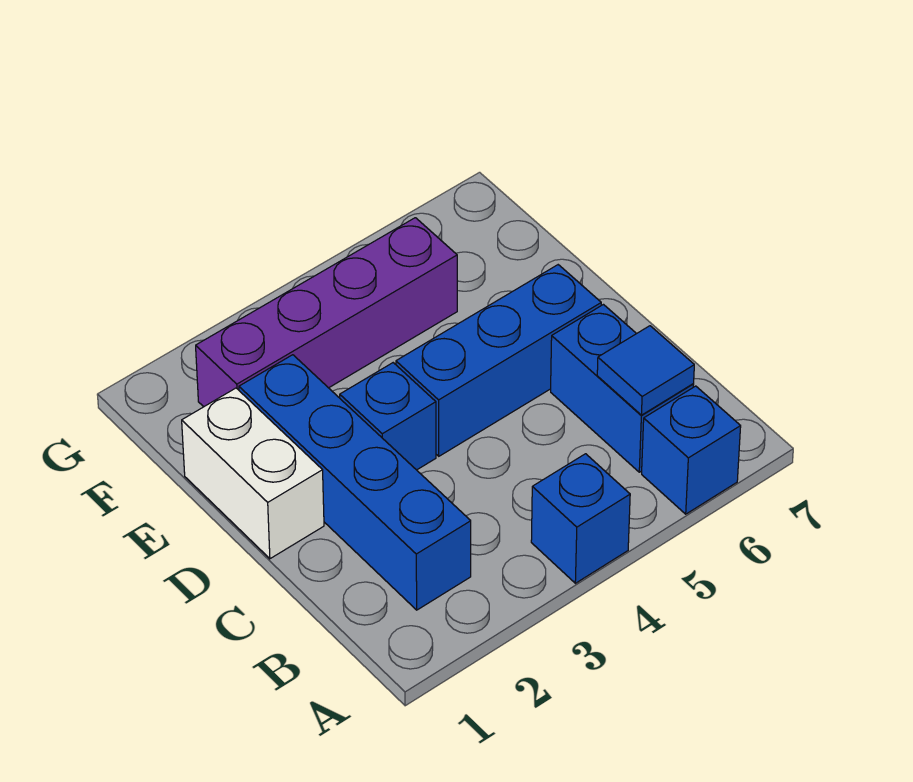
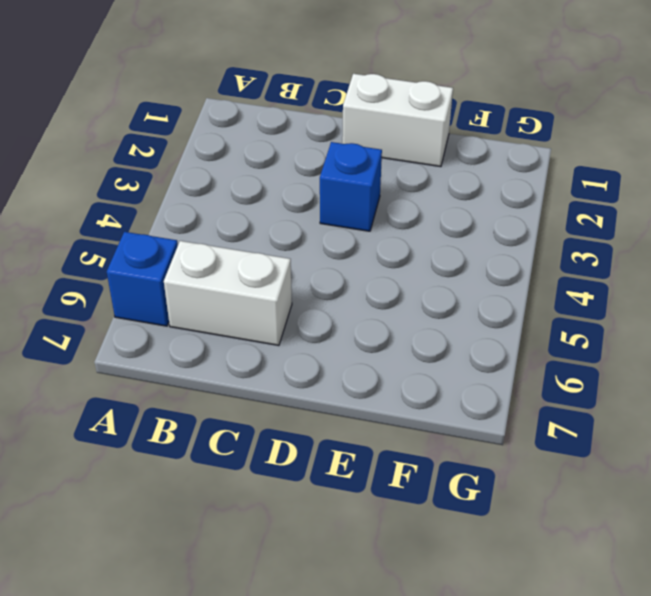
white brick B6:C6 level 1 -> blue brick B6:C6 level 1
none -> blue brick A4 level 1
none -> blue brick B2:E2 level 1

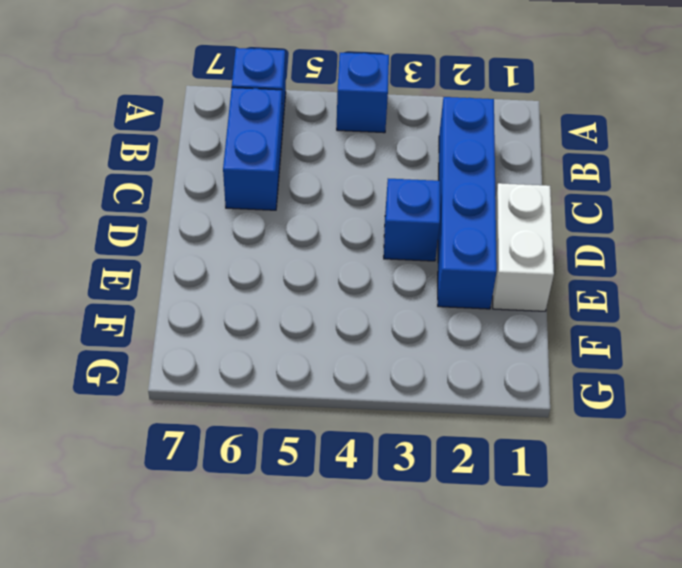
none -> blue brick D4:D6 level 1
none -> purple brick F2:F5 level 1

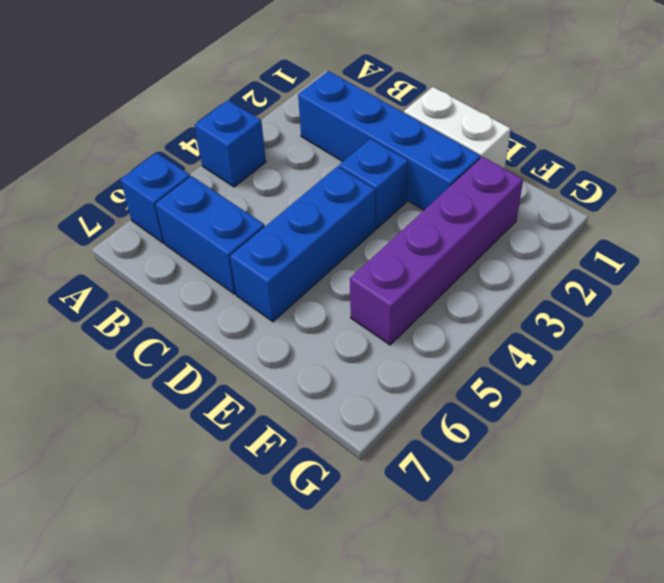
none -> blue tile B6 level 2

